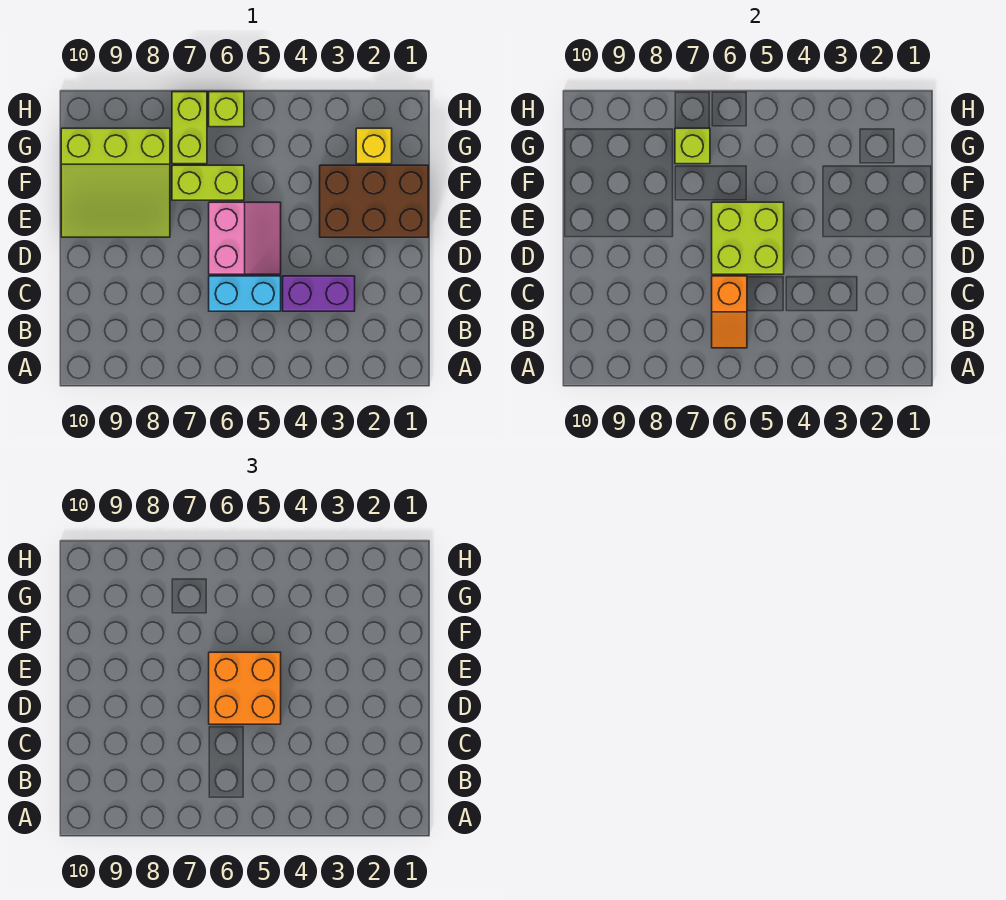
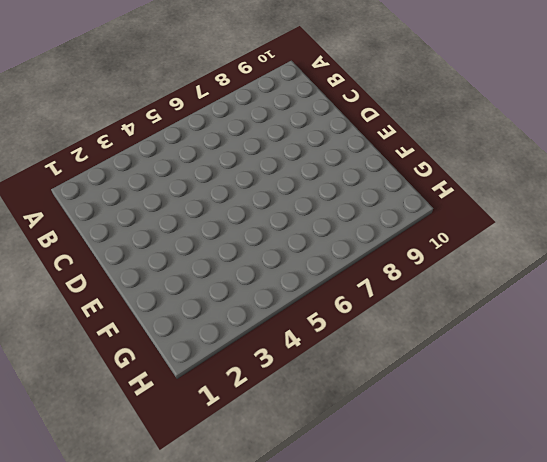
none -> purple brick C3:C4 level 1
none -> cyan brick C5:C6 level 1
none -> pink slope D5:E6 level 1 top 6

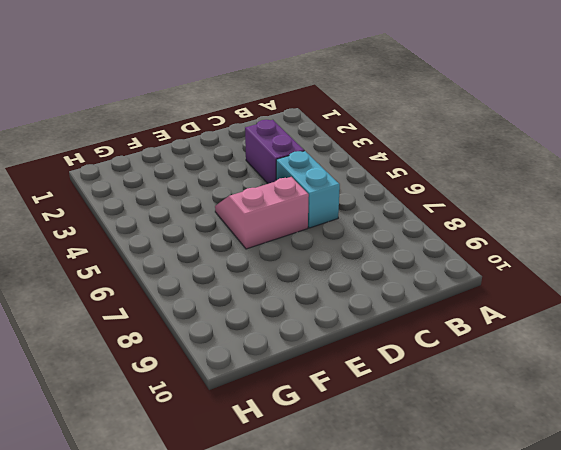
none -> brown brick E1:F3 level 1
none -> lime slope E8:G10 level 1 top G
none -> lime brick F6:F7 level 1

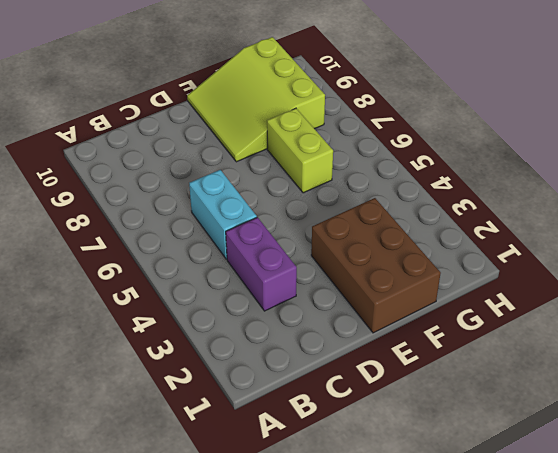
none -> pink slope D5:E6 level 1 top 6
none -> yellow brick G2 level 1
none -> lime brick G7:H7 level 1

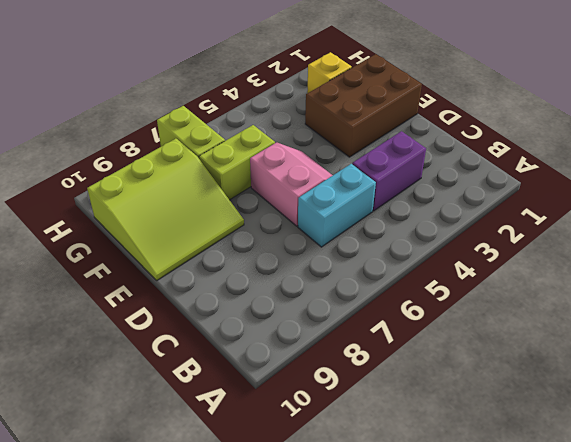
none -> lime brick H6 level 1
none -> orange slope B6:C6 level 2 top C
none -> lime brick D5:E6 level 2

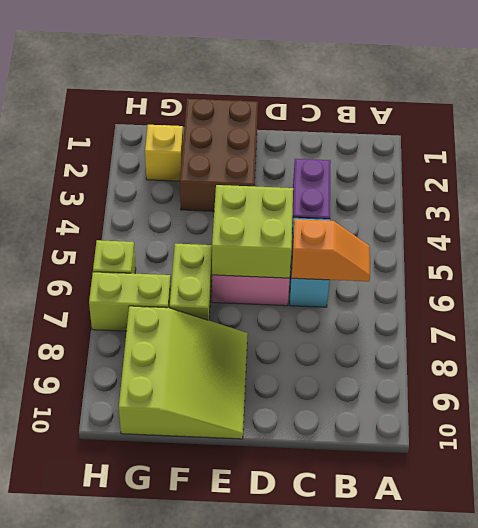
none -> lime brick G7 level 2
none -> orange brick D5:E6 level 3

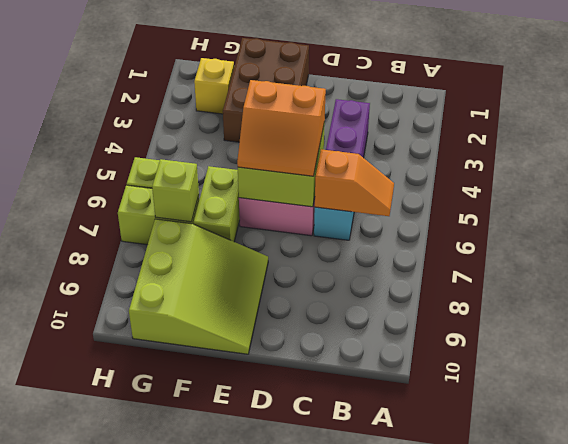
orange slope D5:E6 level 3 top 5 -> orange brick D5:E6 level 3

